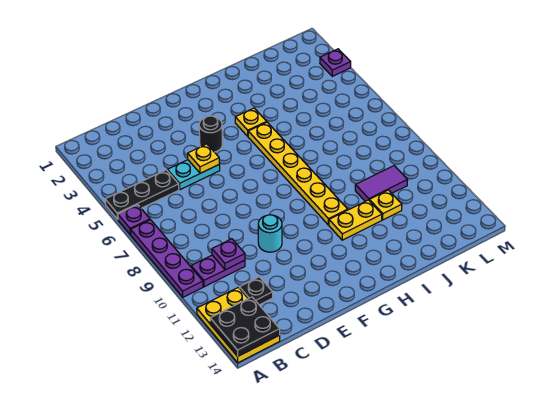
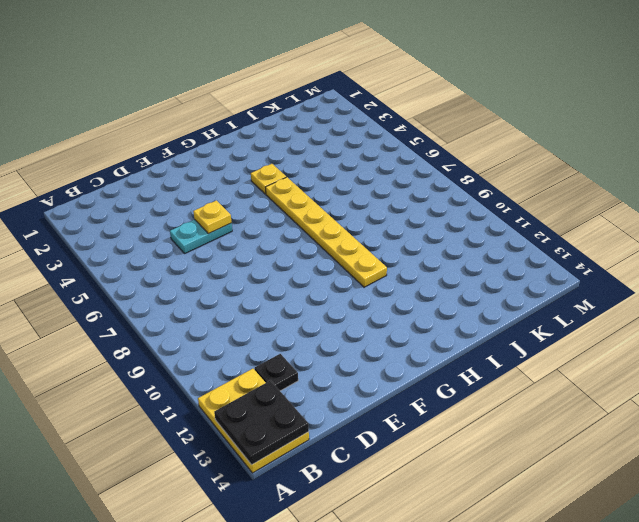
none -> black plate A5:C5 level 1
none -> purple plate A6 level 1
none -> purple plate A7:A10 level 1

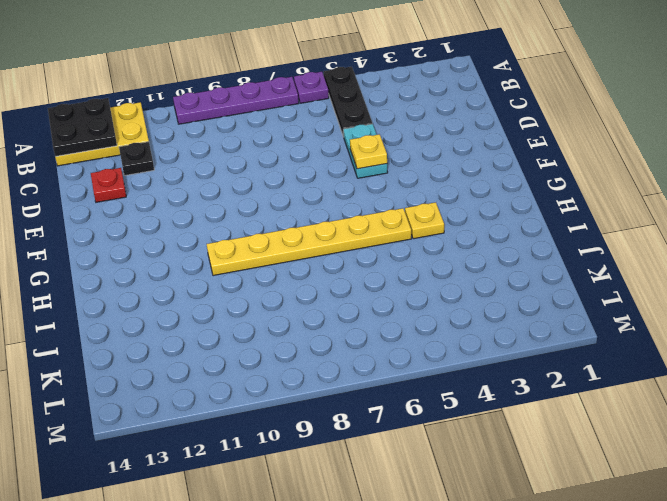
red plate D13 level 1 -> none
none -> purple plate B10:C10 level 1
none -> cyan round brick E10 level 1
none -> black round brick F4 level 1

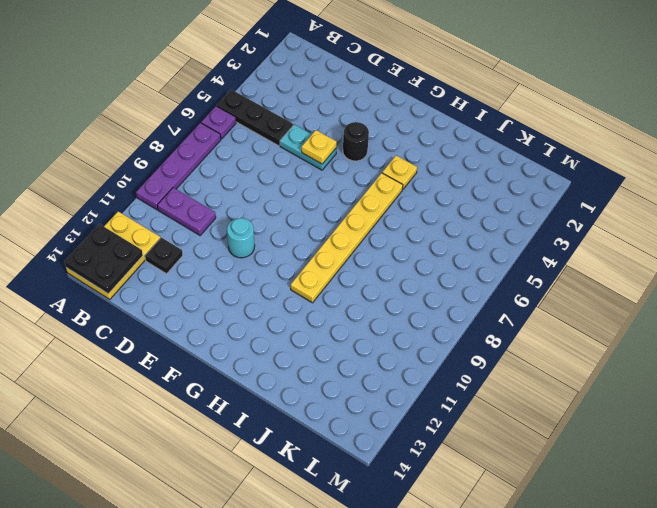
none -> yellow plate H11:I11 level 1
none -> purple tile J10:K10 level 1
none -> yellow plate J11 level 1

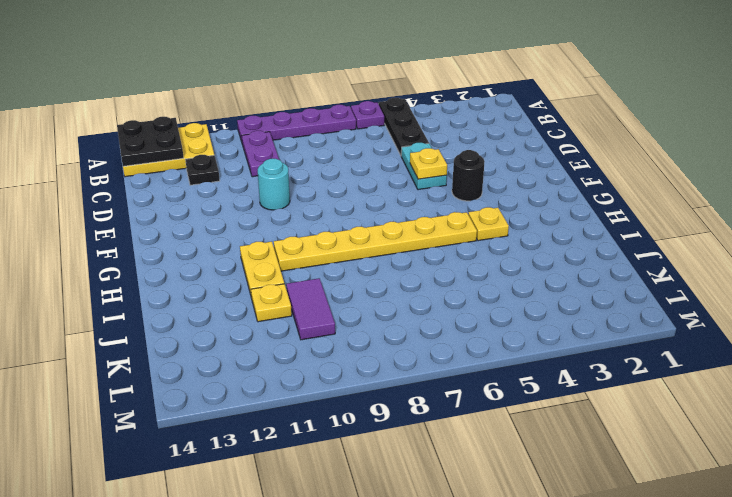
none -> purple plate M3 level 1
none -> purple plate C10 level 2

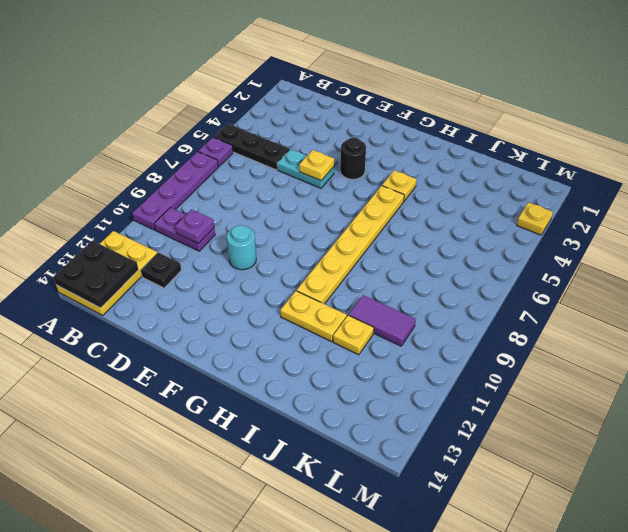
yellow plate M3 level 1 -> purple plate M3 level 1

